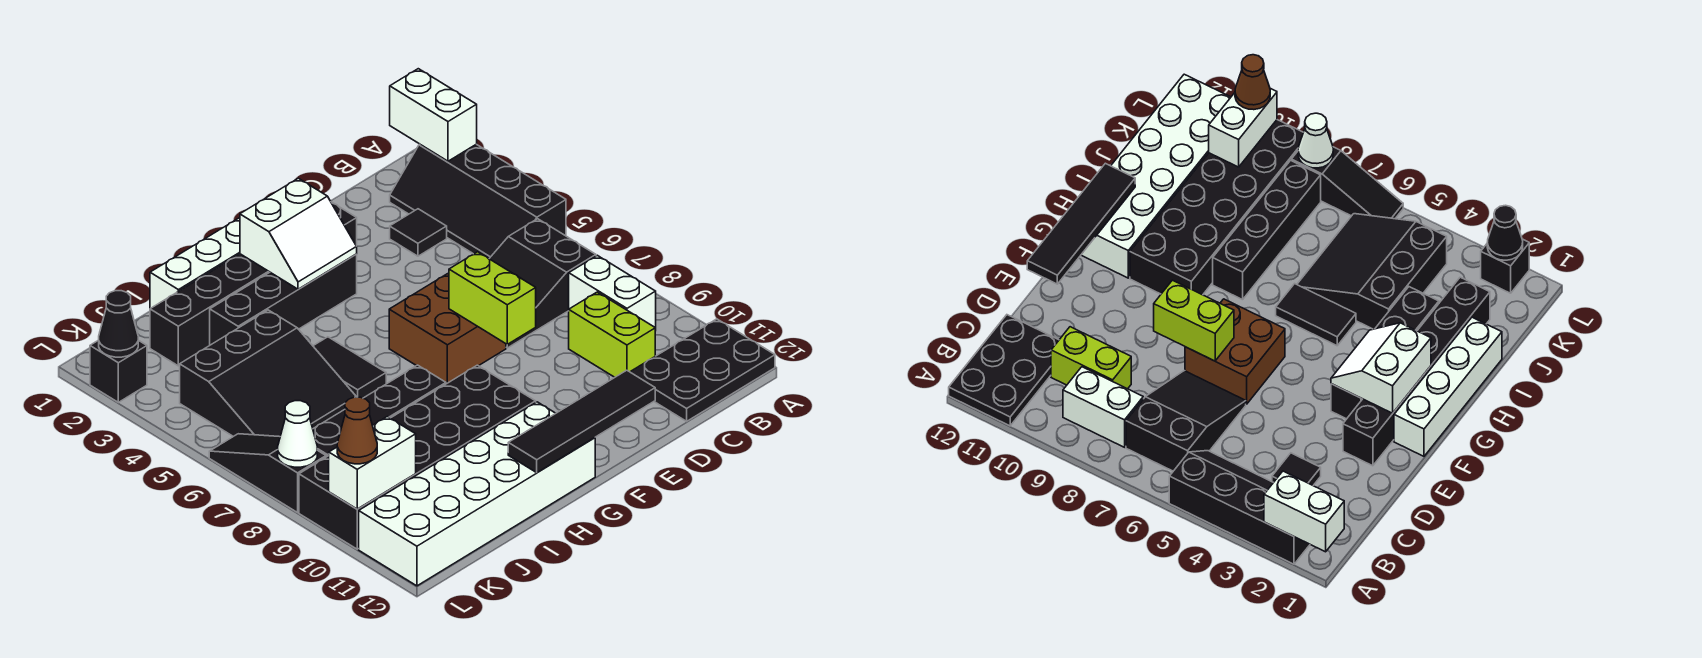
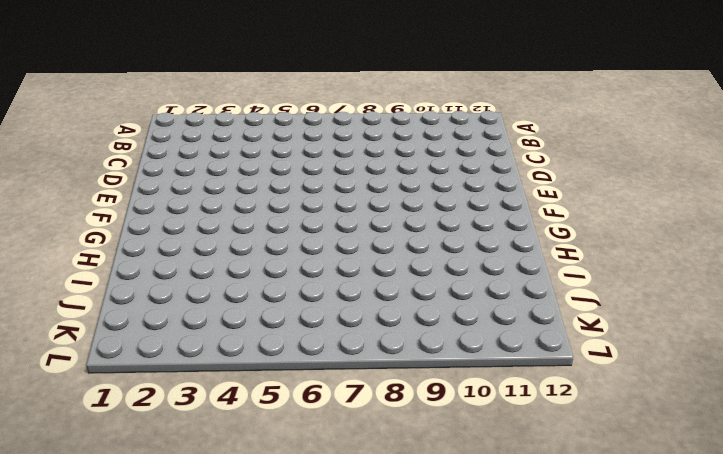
none -> black slope A2:B5 level 1 top A
none -> black plate A11:C12 level 1
none -> black slope B6:D7 level 1 top B

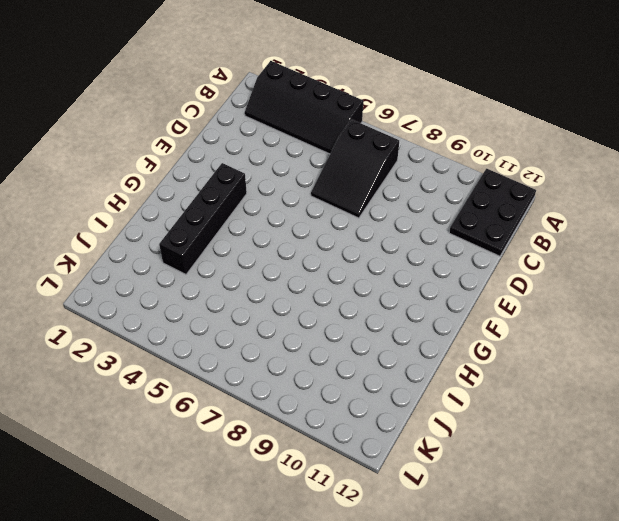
none -> white brick B8:B9 level 1
none -> black tile C3 level 1
none -> lime brick C9:C10 level 1

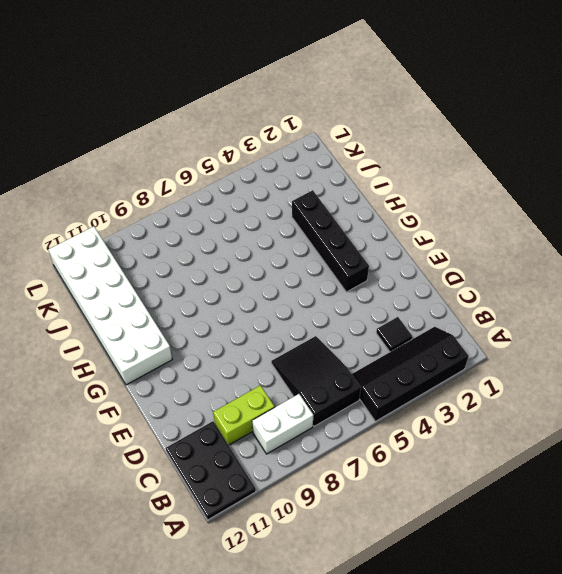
none -> black brick E2:J2 level 1
none -> brown brick E6:F7 level 1
none -> white brick F1:I1 level 1

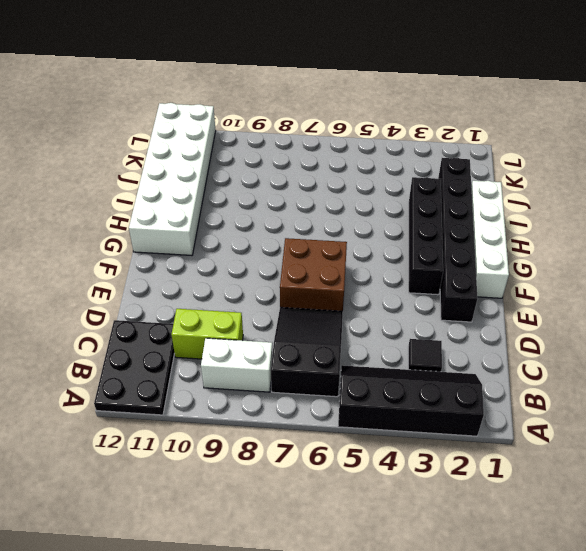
none -> black brick G9:L10 level 1
none -> black tile H5:H6 level 1
none -> black brick H8:K8 level 1

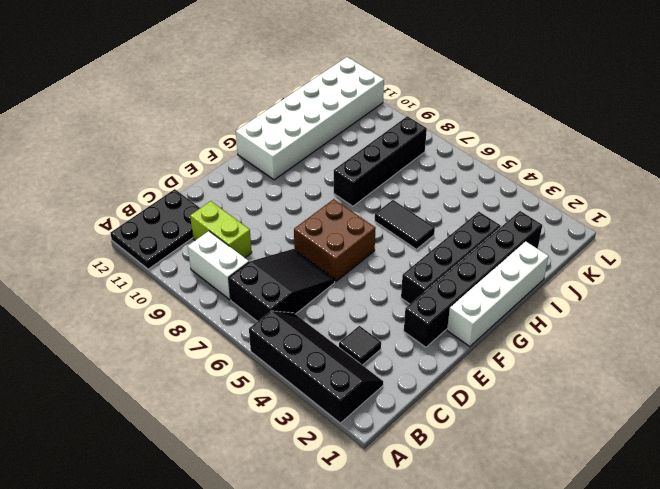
none -> black brick G9:L10 level 1
none -> black slope I4:K6 level 1 top 4
none -> black brick L2 level 1

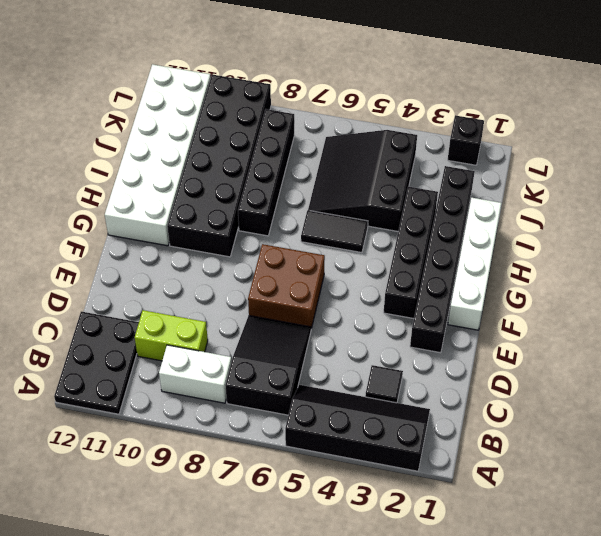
none -> black slope L6:L8 level 1 top 8
none -> white brick A1:A2 level 2
none -> lime brick E7:E8 level 2

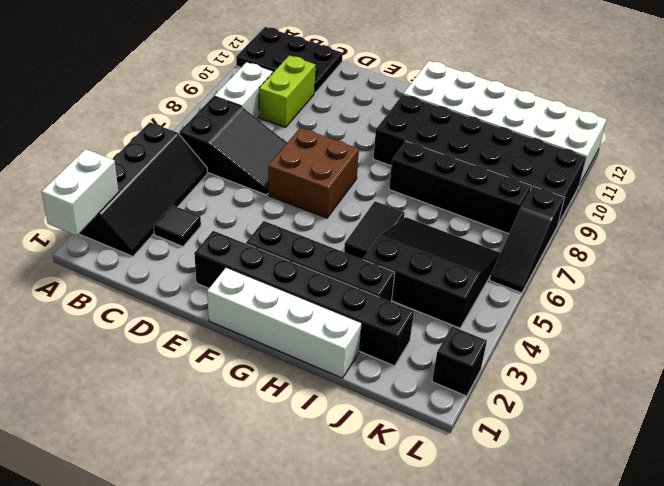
none -> lime brick E7:E8 level 2
none -> black tile E12:H12 level 2
none -> white slope F2:G3 level 2 top 2

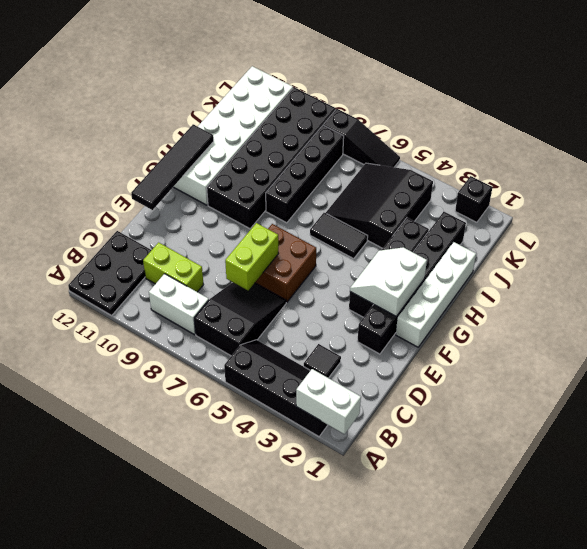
lime brick D7:E7 level 2 -> lime brick E7:E8 level 2
none -> white brick K10:L10 level 2
none -> black cone L2 level 2
none -> white cone L8 level 2

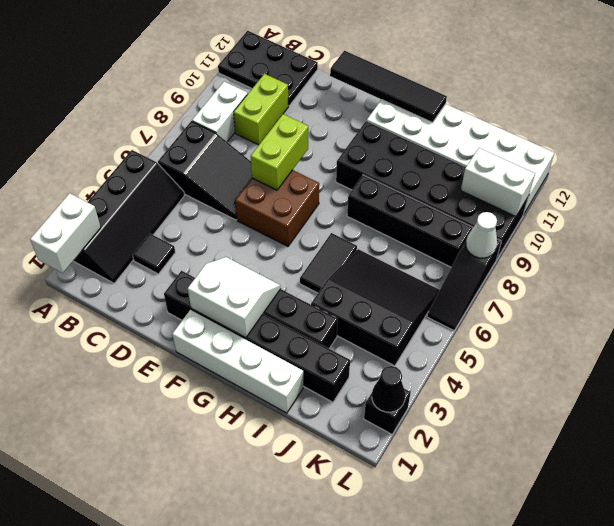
none -> brown cone L10 level 3

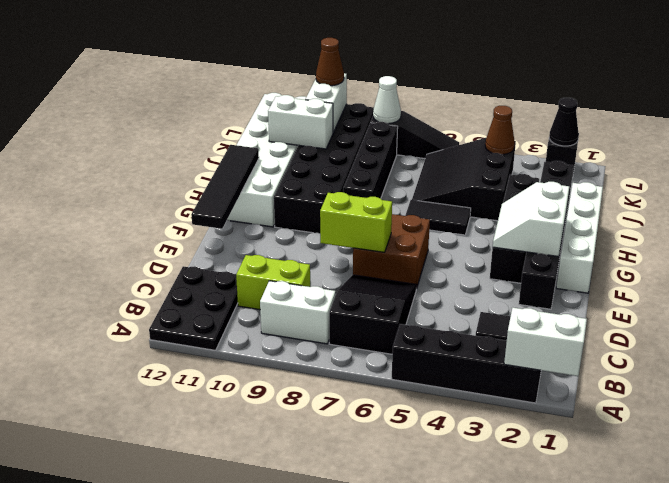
white brick J10:J11 level 2 -> none
brown cone K4 level 2 -> none

